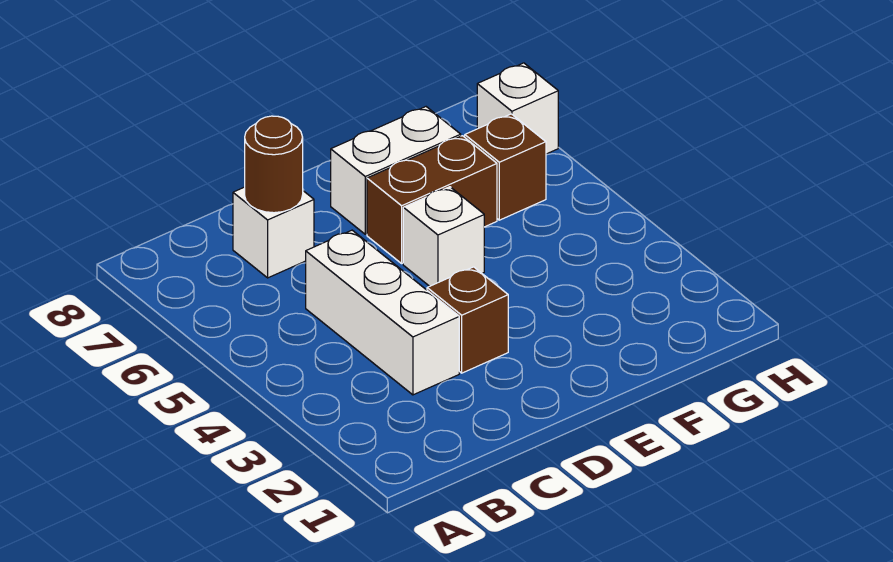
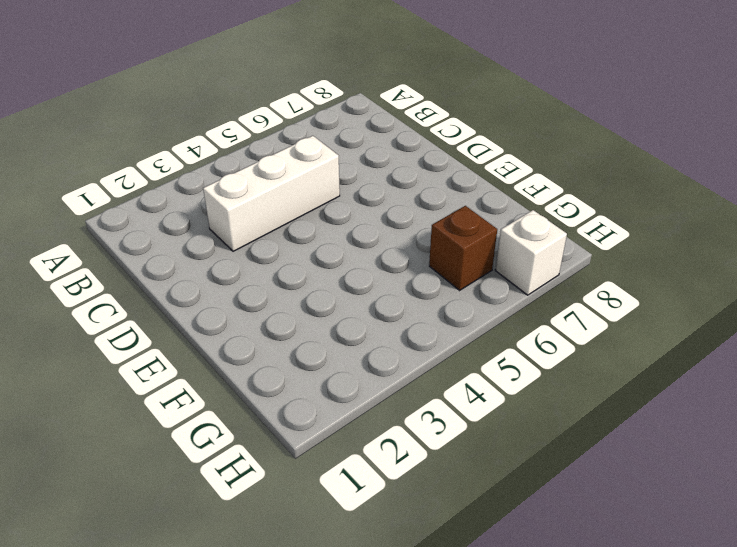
none -> white brick C7 level 1
none -> brown brick D3 level 1

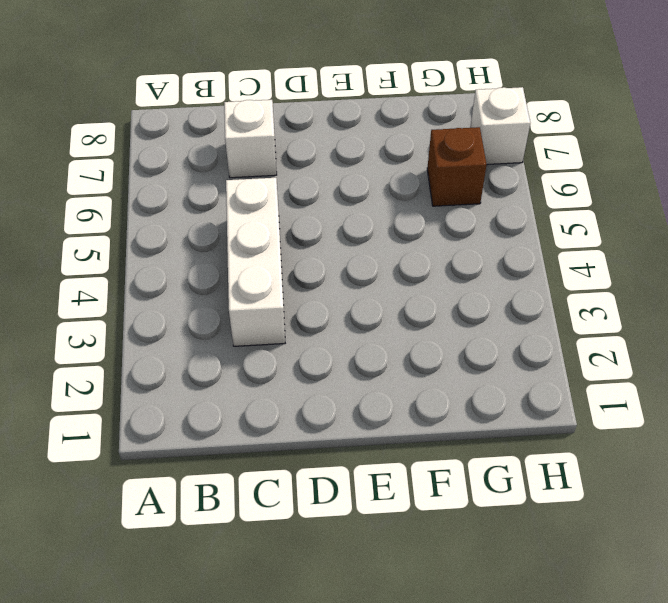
none -> brown brick D3 level 1
none -> white brick E5 level 1

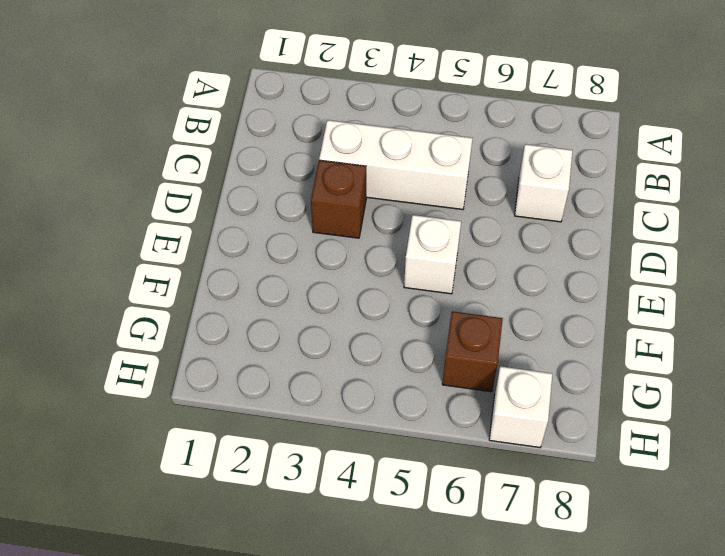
none -> brown brick E6:F6 level 1
none -> white brick E7:F7 level 1

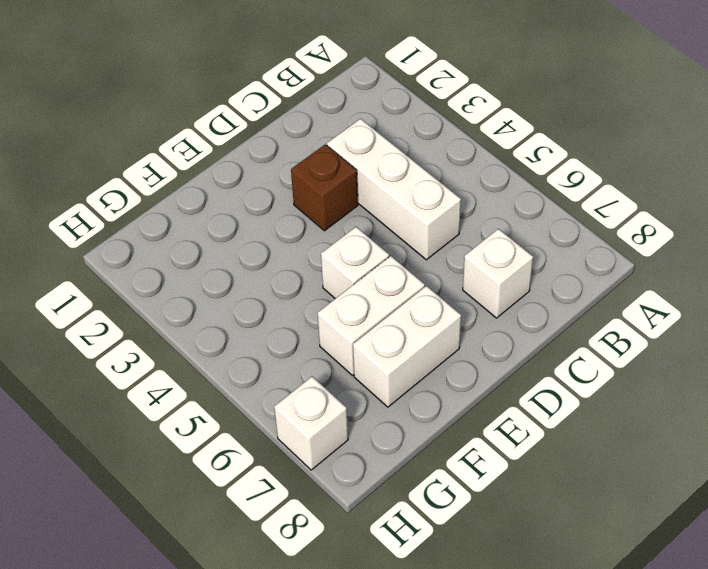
white brick E6:F6 level 1 -> brown brick E6:F6 level 1
none -> brown brick G6 level 1
none -> brown round brick C7 level 2

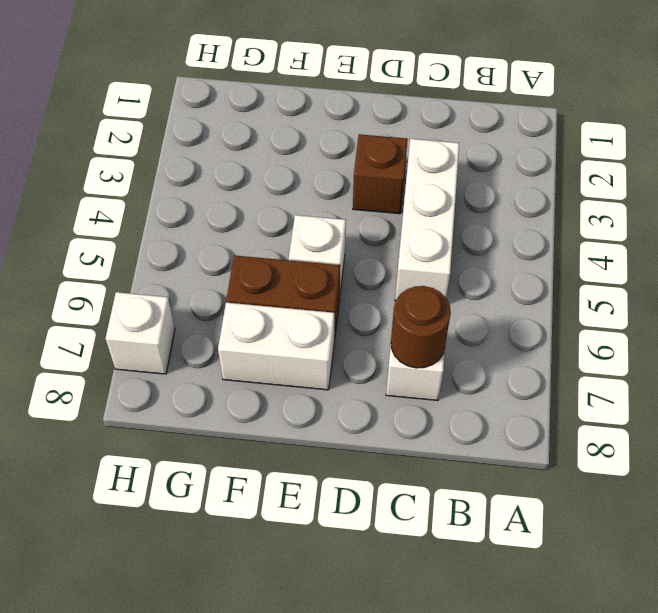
none -> brown brick G6 level 1

